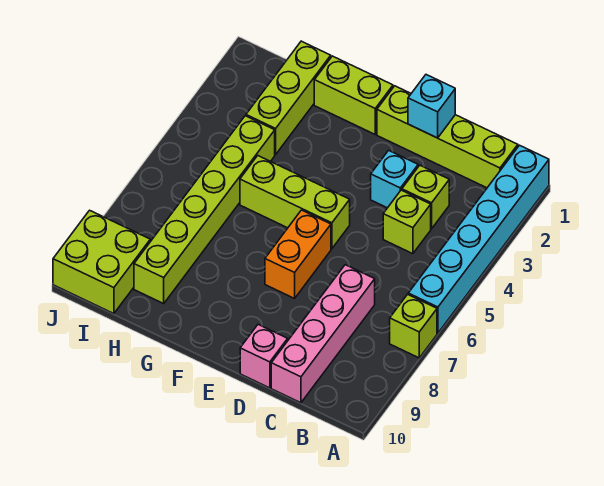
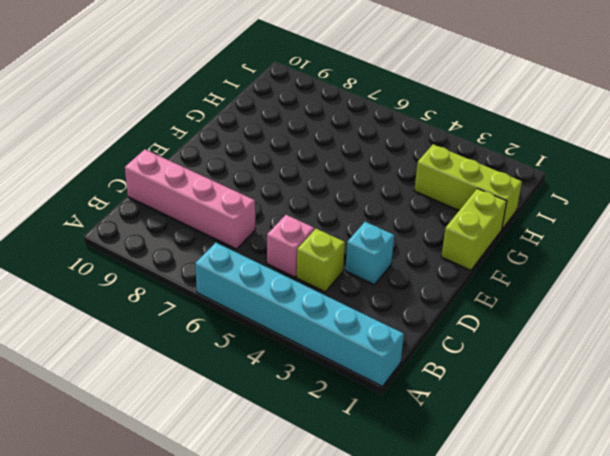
pink brick C5 level 1 -> pink brick D10 level 1
none -> lime brick A7 level 1
none -> lime brick B1:E1 level 1
none -> lime brick C3 level 1

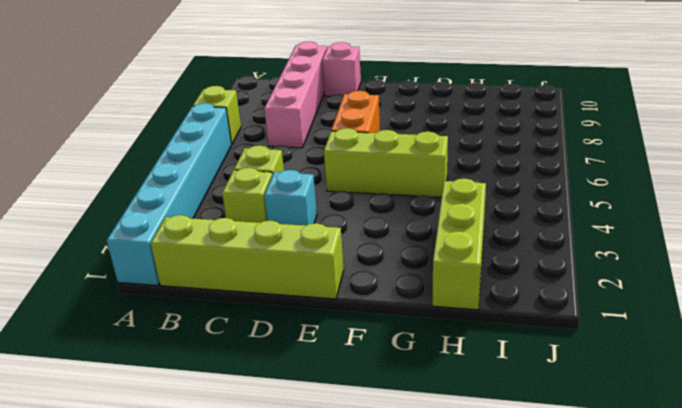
none -> lime brick F1:G1 level 1
none -> lime brick H4:H9 level 1
none -> lime brick I9:J10 level 1

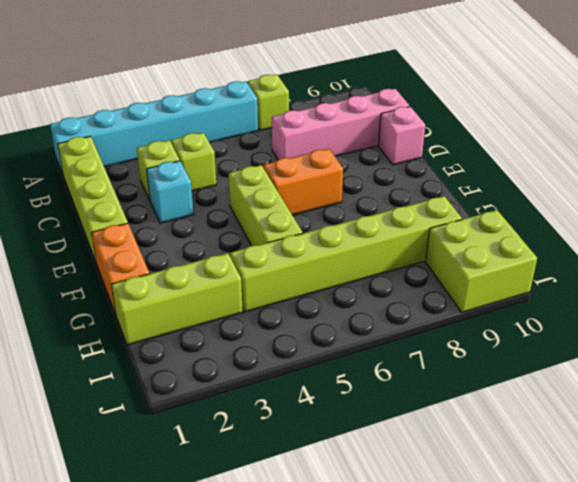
orange brick F1:G1 level 1 -> lime brick F1:G1 level 1
none -> cyan brick D1 level 2

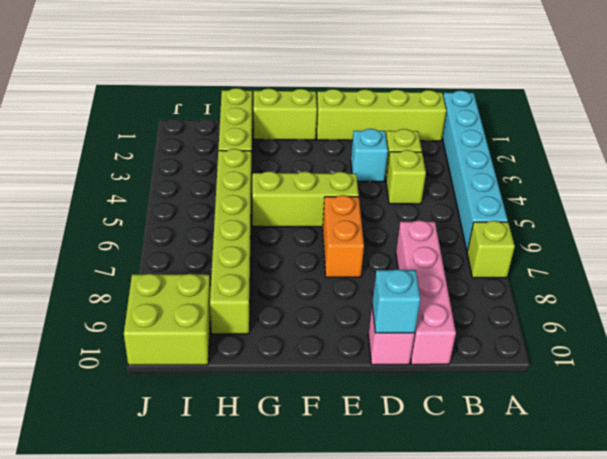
cyan brick D10 level 2 -> cyan brick D1 level 2

